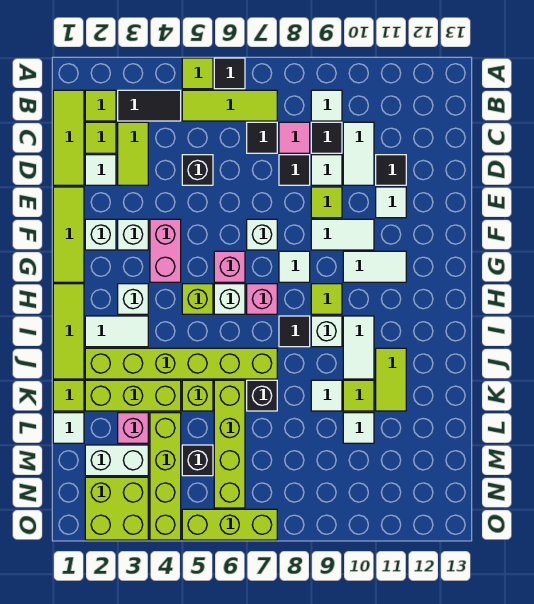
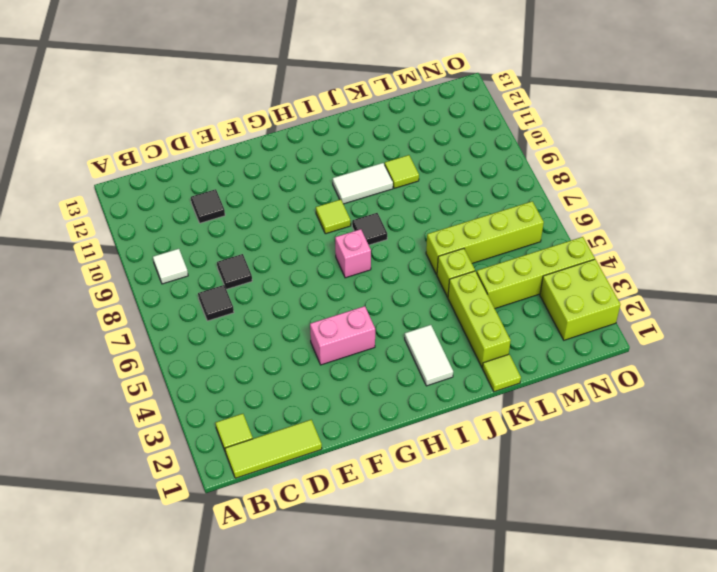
none -> lime tile A5 level 1
none -> black tile A6 level 1
none -> black tile B3:B4 level 1
none -> lime tile B5:B7 level 1

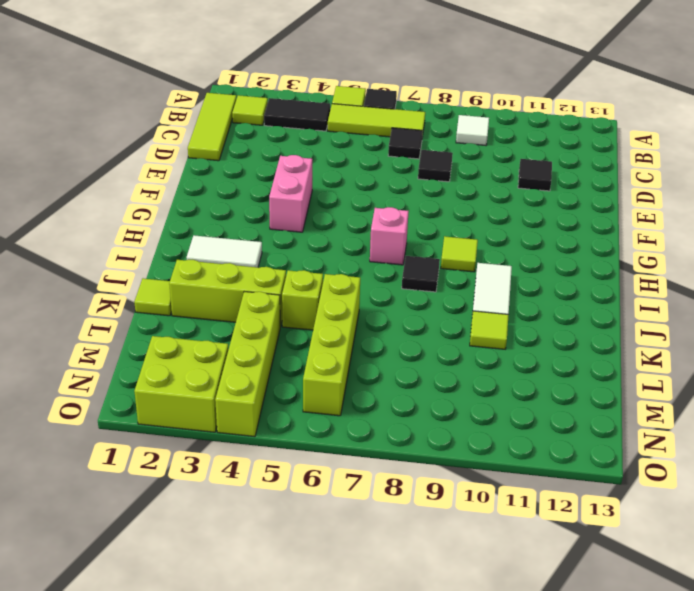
none -> lime tile C2 level 1
none -> lime tile C3:D3 level 1
none -> pink tile C8 level 1
none -> black tile C9 level 1

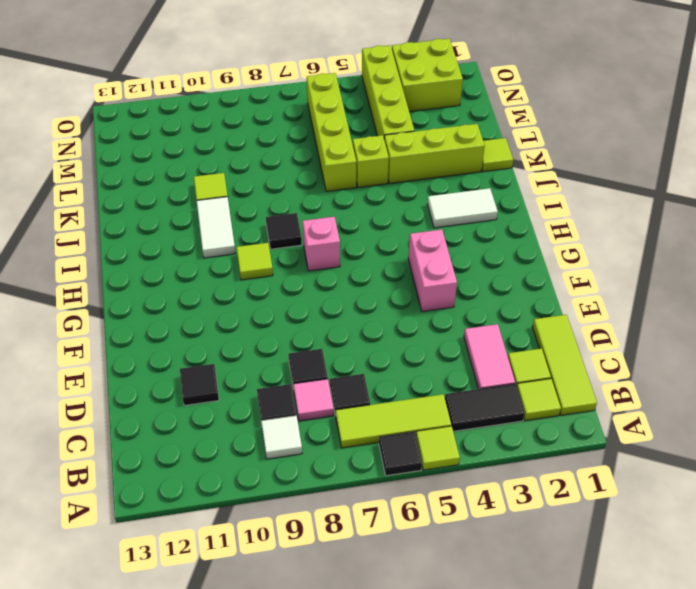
pink tile C3:D3 level 1 -> lime tile C3:D3 level 1
none -> white tile C10:D10 level 1
none -> white tile D2 level 1
none -> black brick D5 level 1
none -> white tile D9 level 1

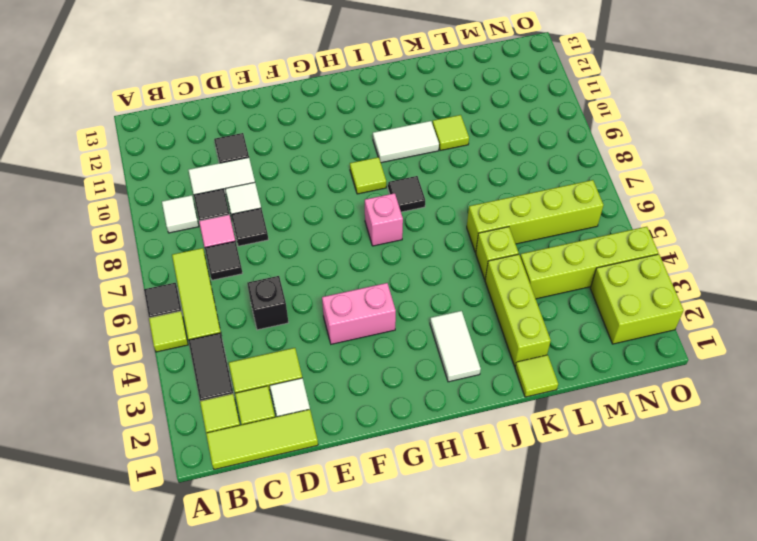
none -> lime tile E1:G1 level 1
none -> lime tile E9 level 1
none -> white tile E11 level 1
none -> white brick F2 level 1

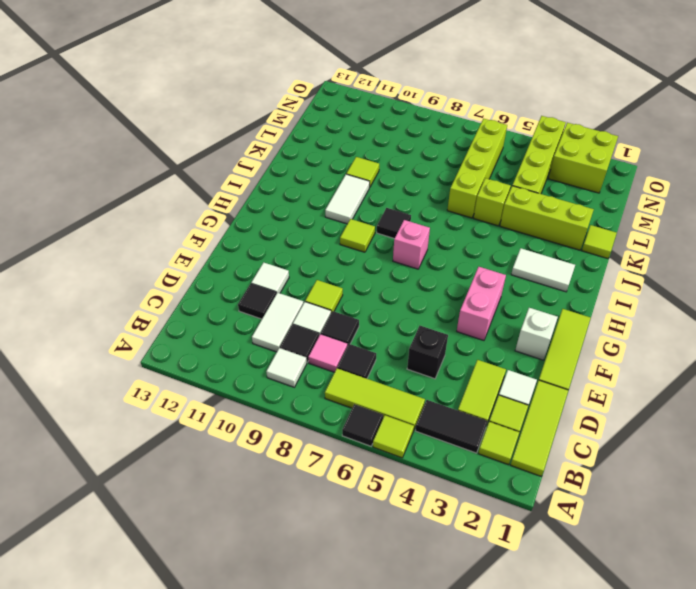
none -> white brick F3 level 1
none -> white brick F7 level 1
none -> white tile F9:F10 level 1
none -> pink brick G6 level 1

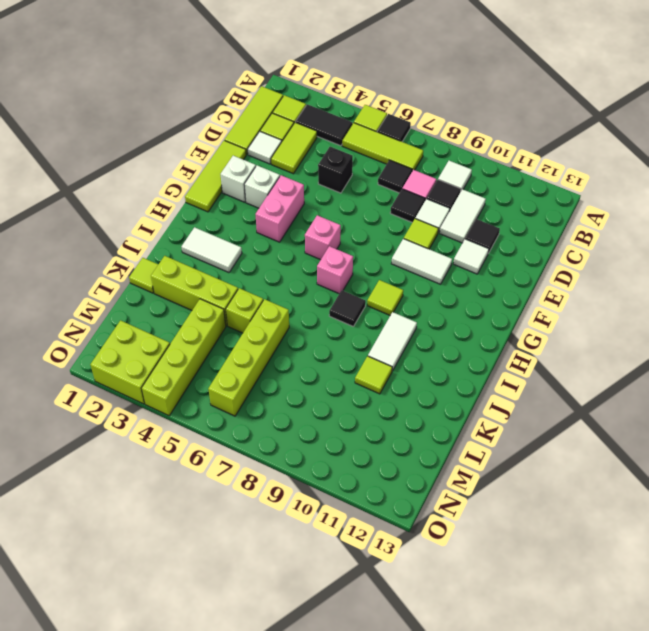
none -> white brick F7 level 1
none -> white tile G8 level 1
none -> white tile G10:G11 level 1
none -> lime tile H1:J1 level 1

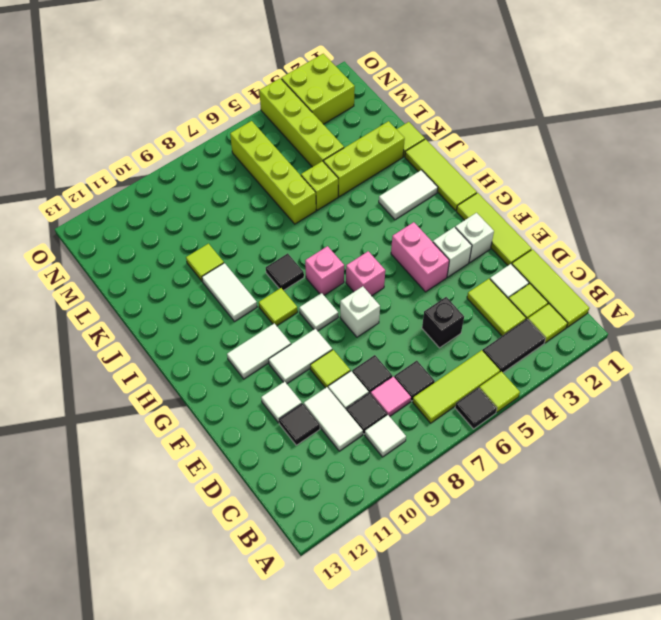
none -> white brick H3 level 1
none -> lime brick H5 level 1
none -> white brick H6 level 1
none -> white brick I9 level 1

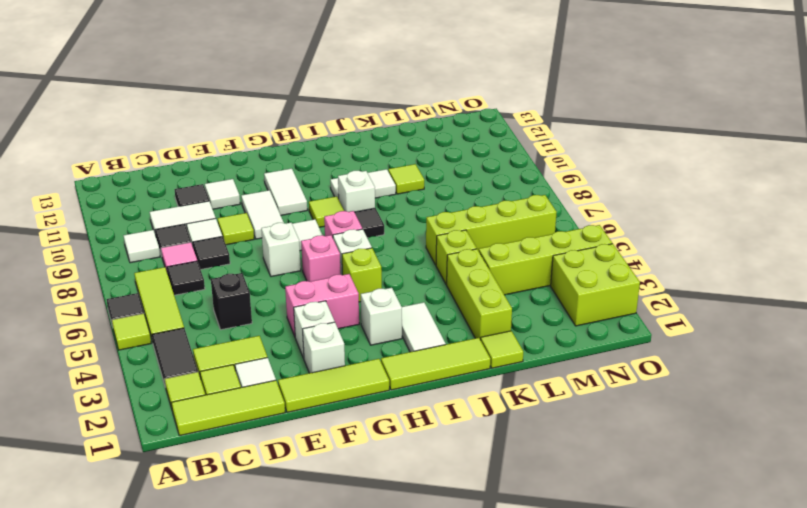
none -> lime brick J2:J7 level 1
none -> lime tile J11:K11 level 1
none -> black brick K7 level 1
none -> white tile K9 level 1

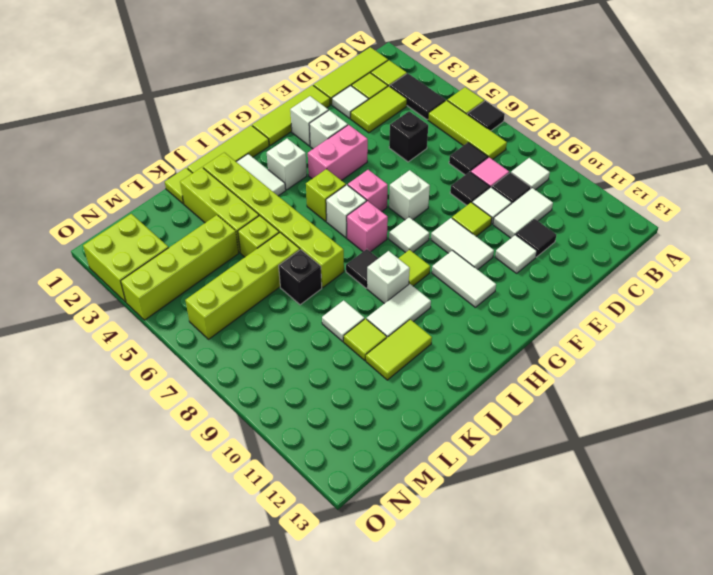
none -> white tile L1 level 1
none -> pink brick L3 level 1
none -> white tile L10 level 1
none -> white brick M2:M3 level 1

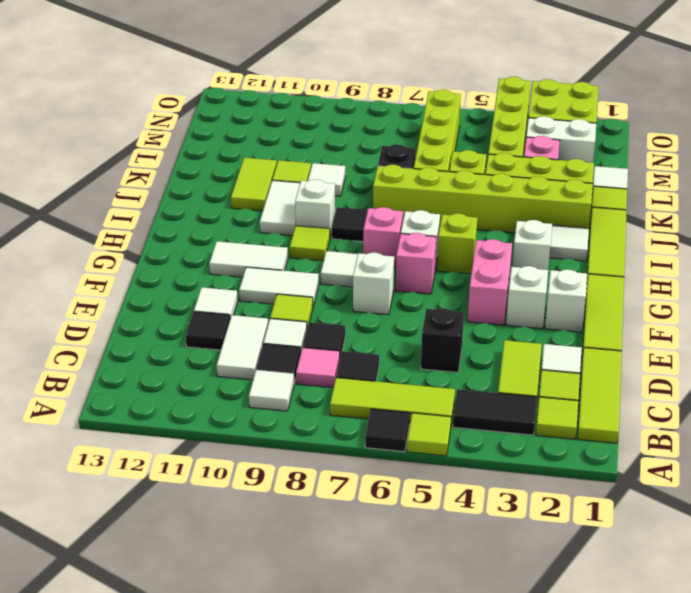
none -> white tile L10 level 1
none -> black brick M5 level 1
none -> lime brick O5:O7 level 1

